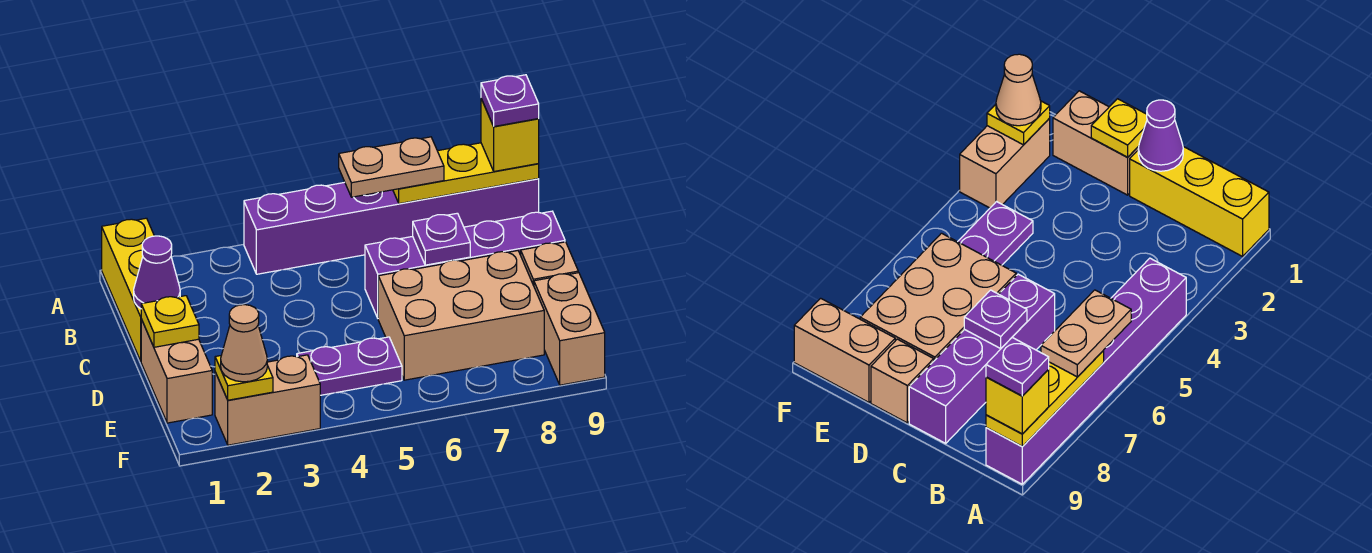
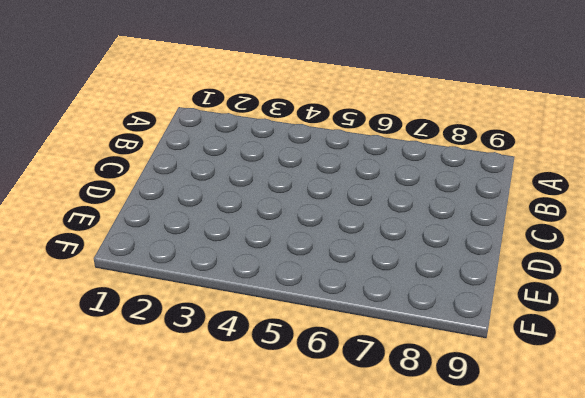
none -> yellow brick A1:C1 level 1
none -> purple brick A4:A9 level 1
none -> purple brick C6:C9 level 1

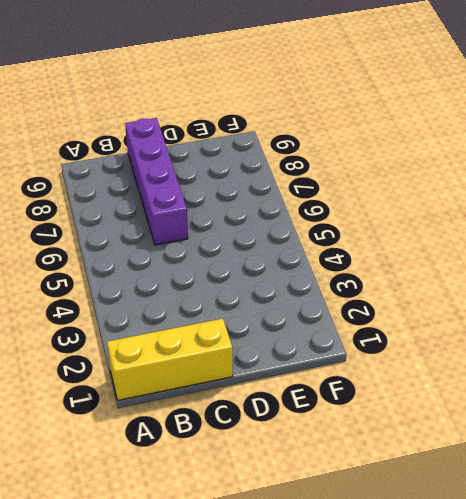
none -> purple brick A4:A9 level 1
none -> tan brick D1:E1 level 1
none -> tan brick D6:E8 level 1

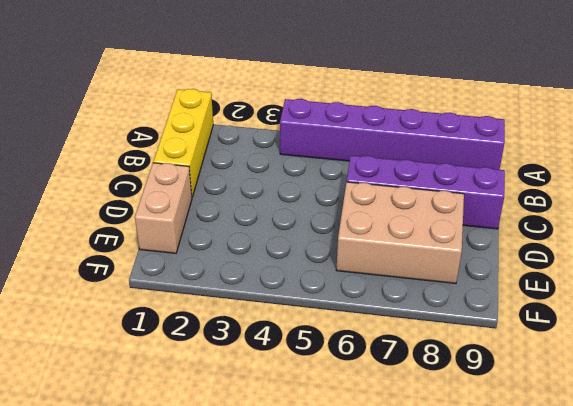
none -> tan brick D9 level 1
none -> purple plate E4:E5 level 1
none -> tan brick E9:F9 level 1

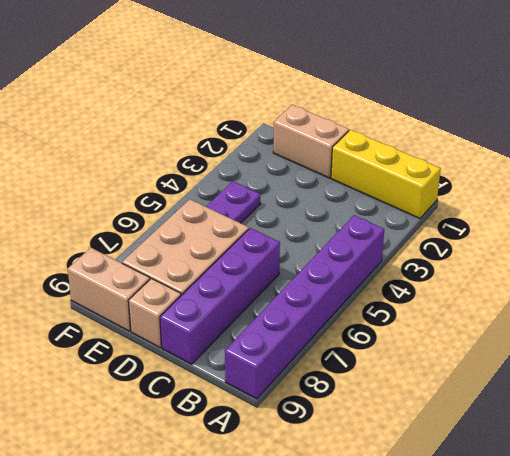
none -> tan brick F2:F3 level 1
none -> yellow plate A7:A9 level 2
none -> purple cone C1 level 2

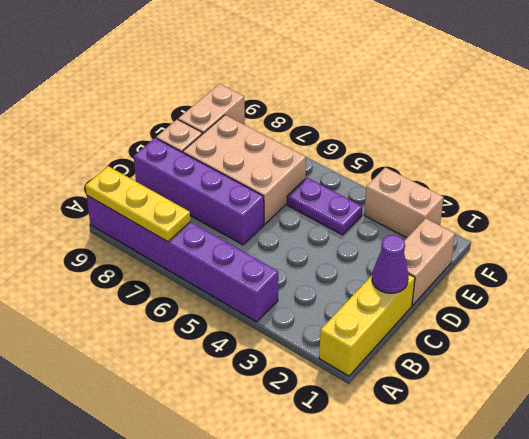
none -> purple plate C7 level 2
none -> yellow plate D1 level 2
none -> yellow plate F2 level 2

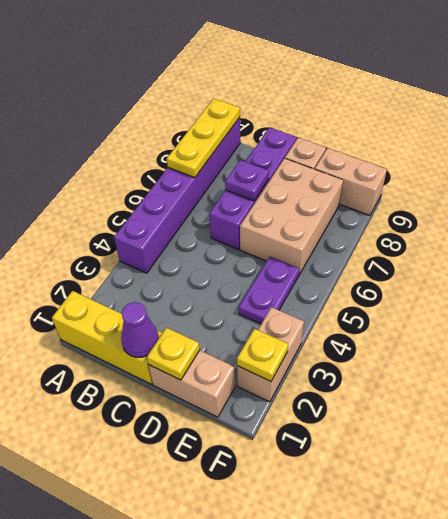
none -> tan plate A6:A7 level 3
none -> yellow brick A9 level 3
none -> tan cone F2 level 3

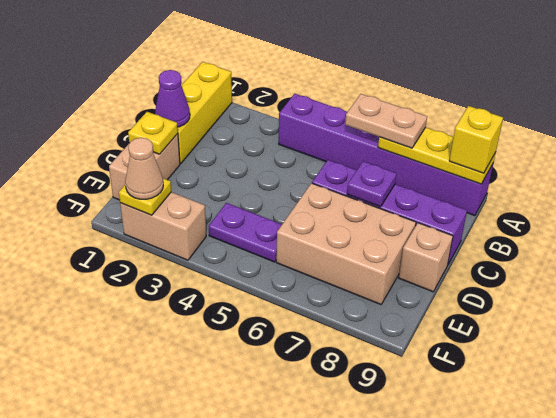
none -> tan brick E9:F9 level 1
none -> purple plate A9 level 4

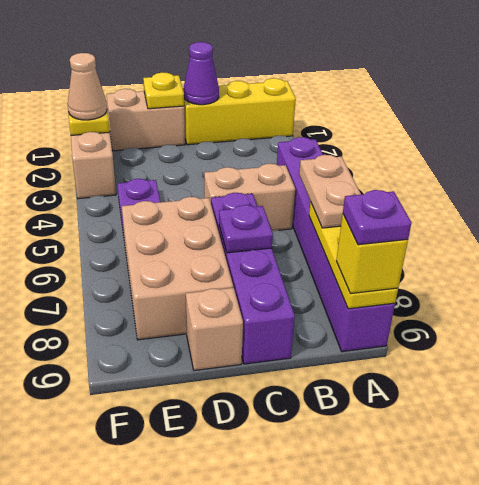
tan brick B5:C5 level 1 -> tan brick E9:F9 level 1

